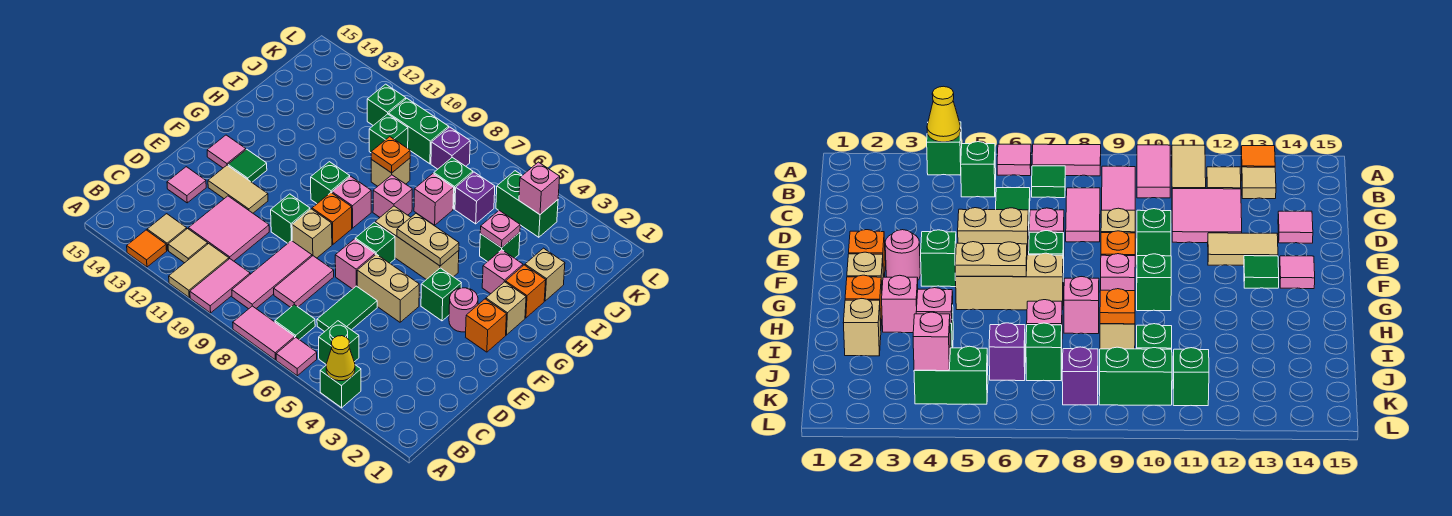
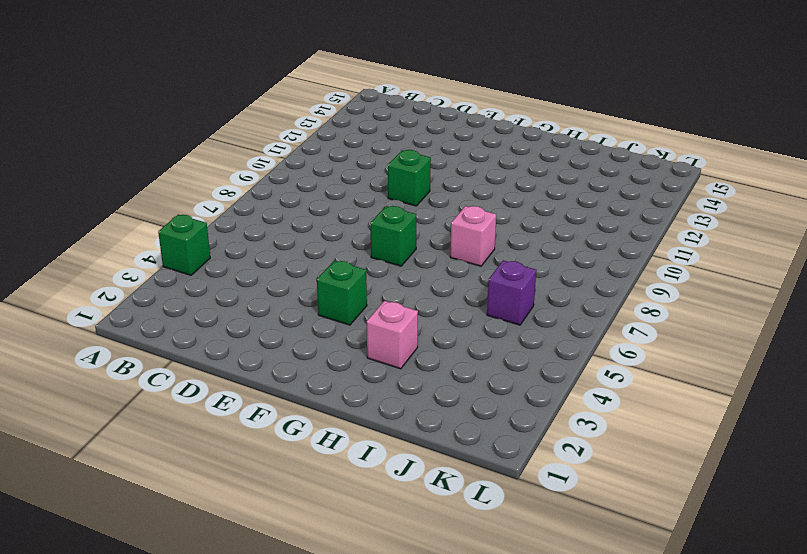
none -> pink tile A6 level 1
none -> pink tile A7:A8 level 1
none -> pink tile A10:B10 level 1
none -> tan tile A11:B11 level 1

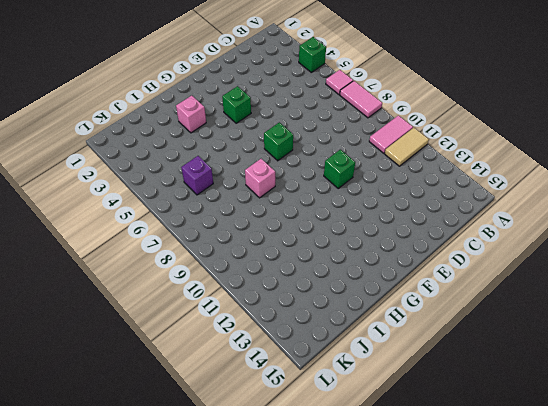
none -> orange tile A13 level 1
none -> green brick B5 level 1
none -> green tile B7 level 1
none -> pink tile B9:D9 level 1

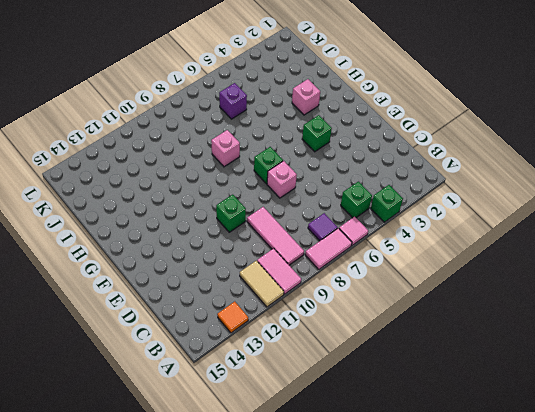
purple tile B7 level 1 -> green tile B7 level 1
none -> tan tile B12 level 1
none -> tan tile B13 level 1
none -> green tile C6:D6 level 1
none -> pink tile C8:D8 level 1

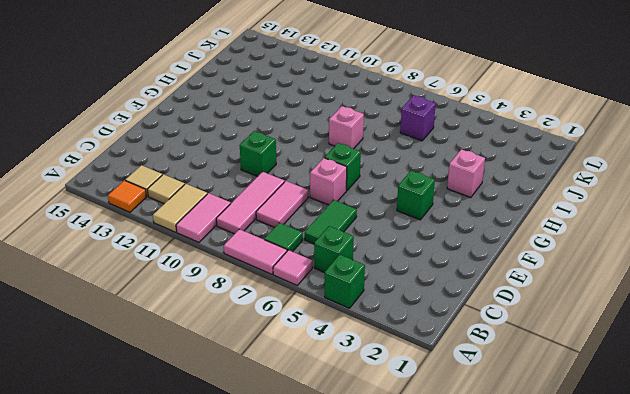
none -> pink tile C11:D12 level 1
none -> pink tile D14 level 1
none -> tan brick E5:E6 level 1
none -> tan brick E9 level 1

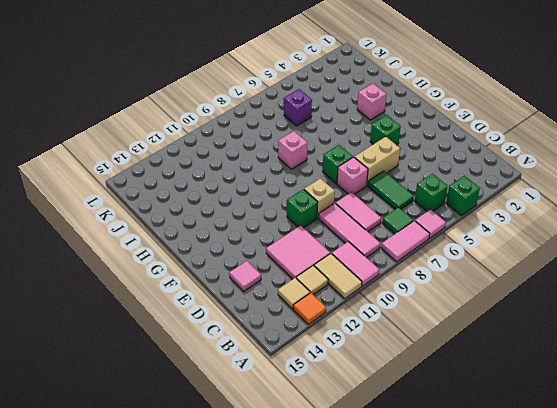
none -> tan tile E12:E13 level 1
none -> orange brick F2 level 1
none -> pink round brick F3 level 1
none -> orange brick F9 level 1

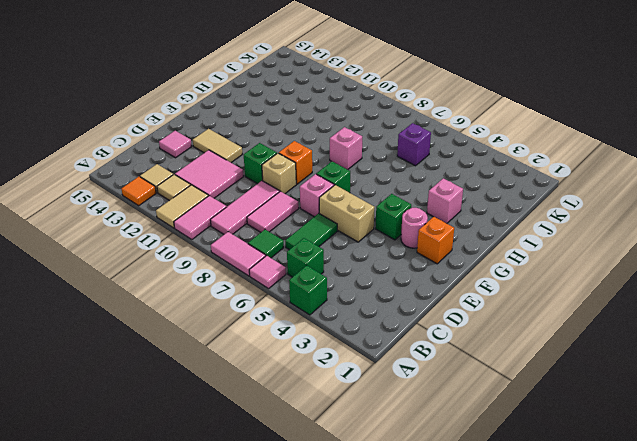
none -> green tile F13 level 1
none -> pink tile F14 level 1
none -> tan brick G2 level 1
none -> tan brick G5:G7 level 1

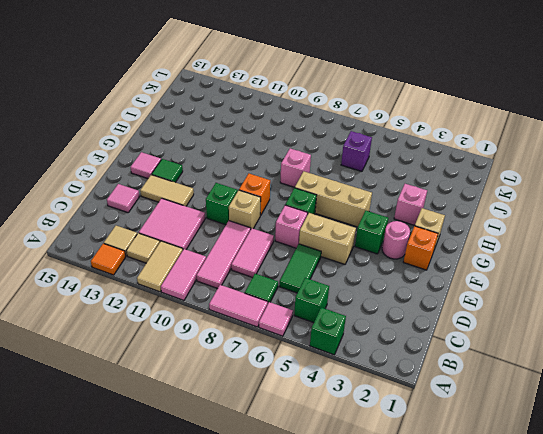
none -> pink brick G9 level 1
none -> green brick G10 level 1
none -> orange brick H2 level 1
none -> tan brick I2 level 1

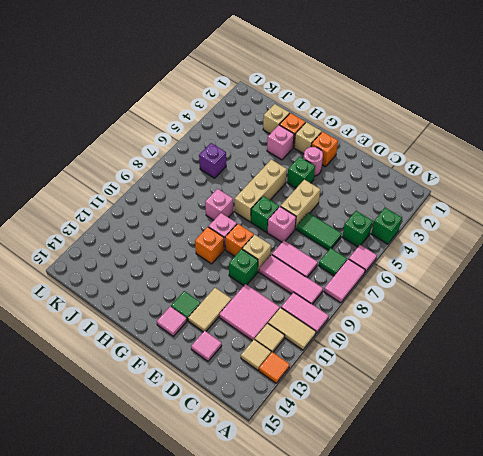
orange brick G10 level 1 -> green brick G10 level 1
none -> green brick I4 level 1
none -> pink brick I7 level 1
none -> tan brick I9 level 1
none -> green brick J7 level 1

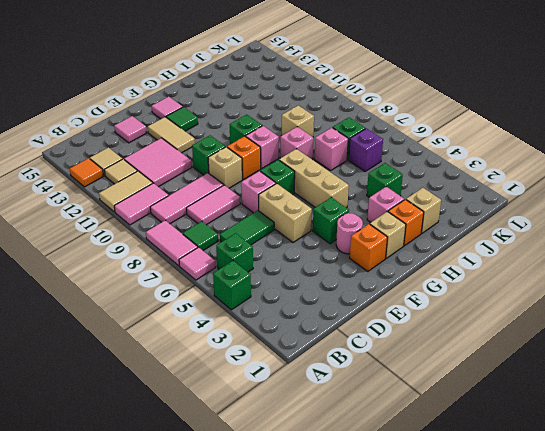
none -> green brick J10 level 1
none -> green brick K4:K5 level 1
none -> purple brick K8 level 1
none -> green brick K9:K10 level 1

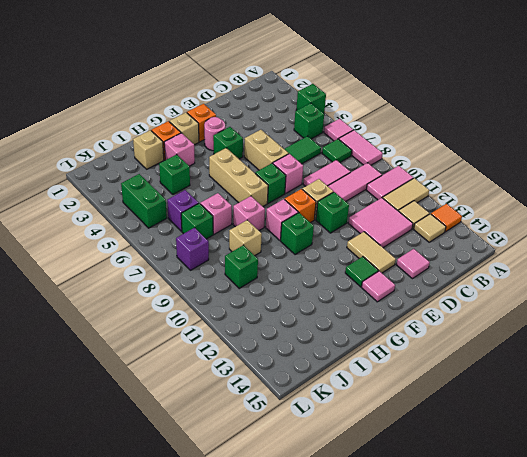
none -> green brick K9:K10 level 1
none -> green brick K11 level 1
none -> yellow cone A4 level 2
none -> tan plate G5:G6 level 2

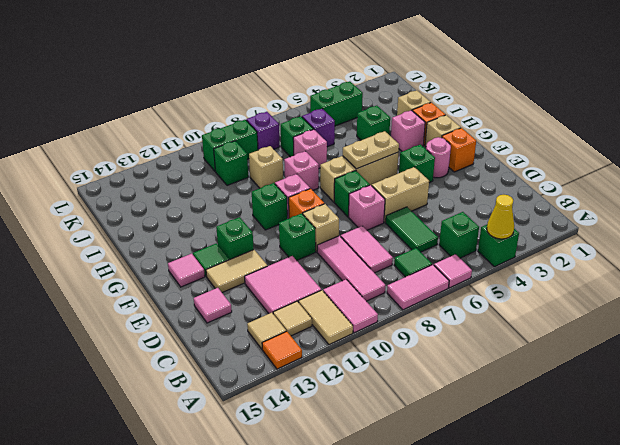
green brick F12 level 1 -> green brick K11 level 1
none -> pink plate I4 level 2
none -> orange plate I9 level 2
none -> pink brick K4 level 2

